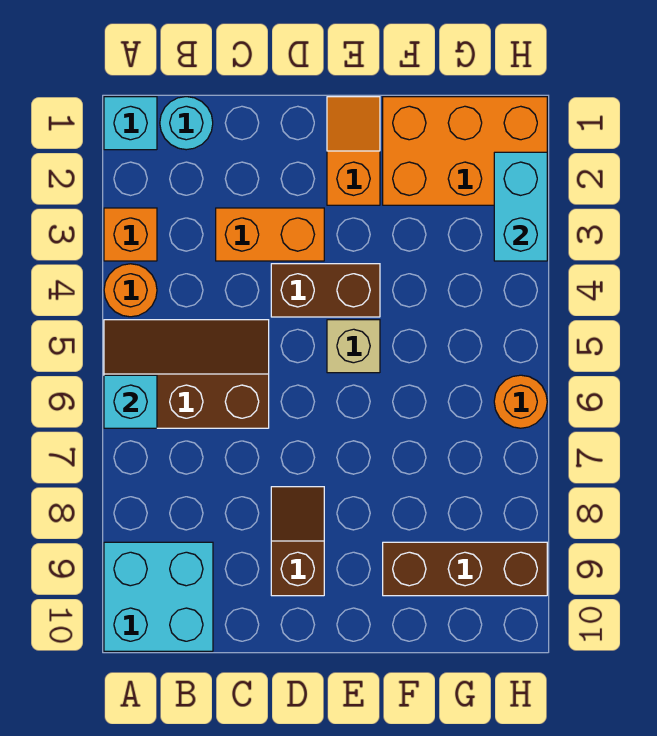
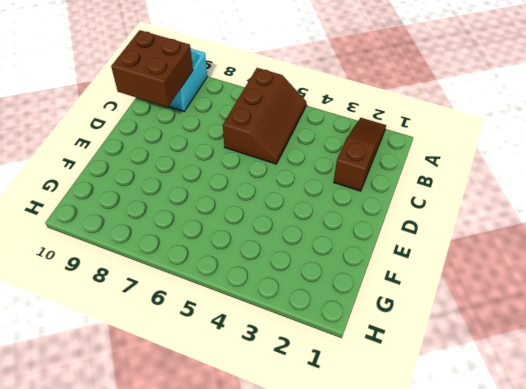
brown slope A2:C2 level 1 top C -> none
brown brick B9:C10 level 2 -> none
none -> cyan brick A1 level 1
none -> orange brick A3 level 1
none -> orange round brick A4 level 1

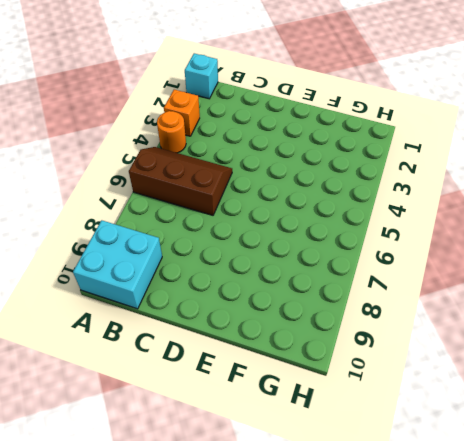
none -> cyan round brick B1 level 1
none -> orange brick C3:D3 level 1
none -> brown brick D4:E4 level 1

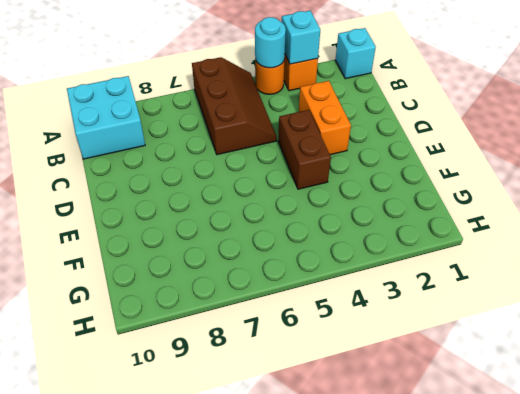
cyan brick A3 level 2 -> cyan brick A6 level 2
cyan round brick A4 level 2 -> cyan round brick B1 level 1
none -> brown slope D8:D9 level 1 top 9
none -> orange slope E1:E2 level 1 top 2
none -> tan brick E5 level 1

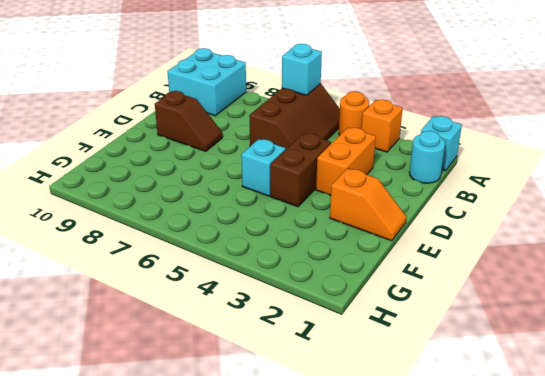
cyan brick E5 level 1 -> tan brick E5 level 1
none -> orange brick F1:H2 level 1
none -> brown brick F9:H9 level 1
none -> orange round brick H6 level 1

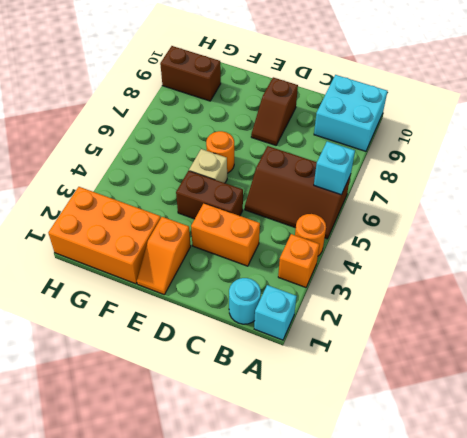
orange round brick E6 level 1 -> orange round brick H6 level 1
brown brick G9:H9 level 1 -> brown brick F9:H9 level 1
none -> cyan brick H2:H3 level 2

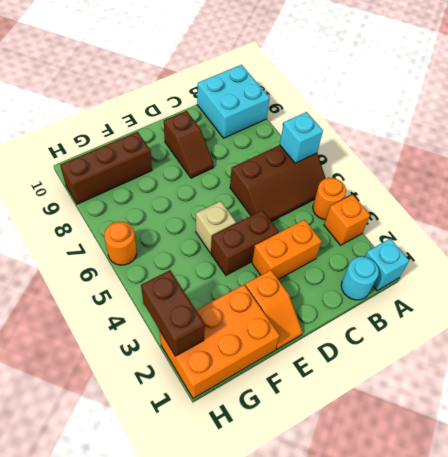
brown brick H2:H3 level 2 -> cyan brick H2:H3 level 2

